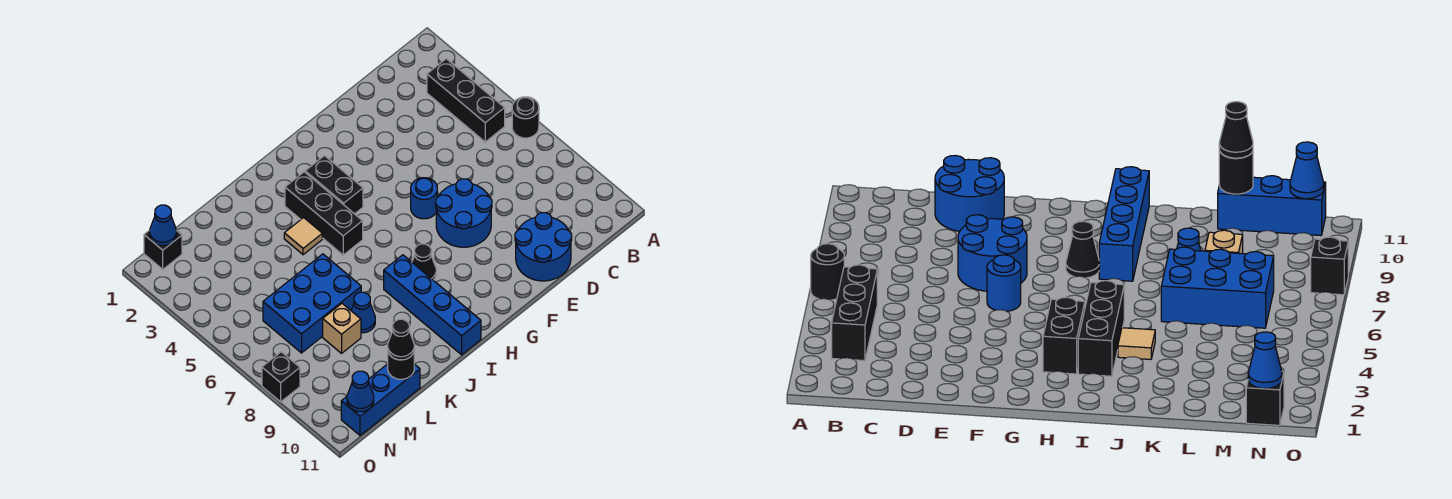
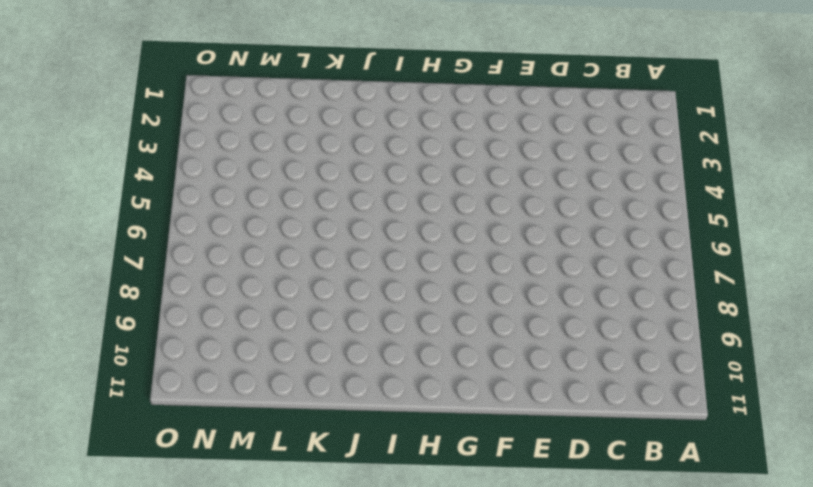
none -> black round brick A6 level 1
none -> black brick B3:B5 level 1
none -> blue round brick D10:E11 level 1

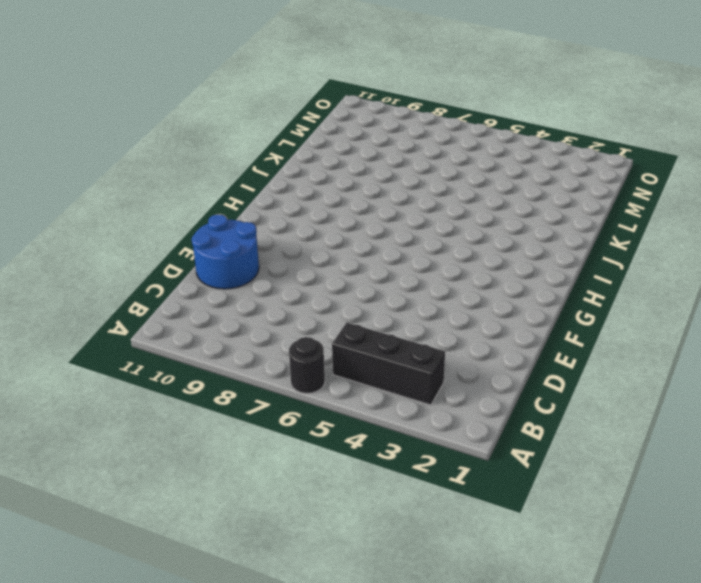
none -> blue round brick E7:F8 level 1
none -> blue round brick F6 level 1
none -> black brick H3:H4 level 1

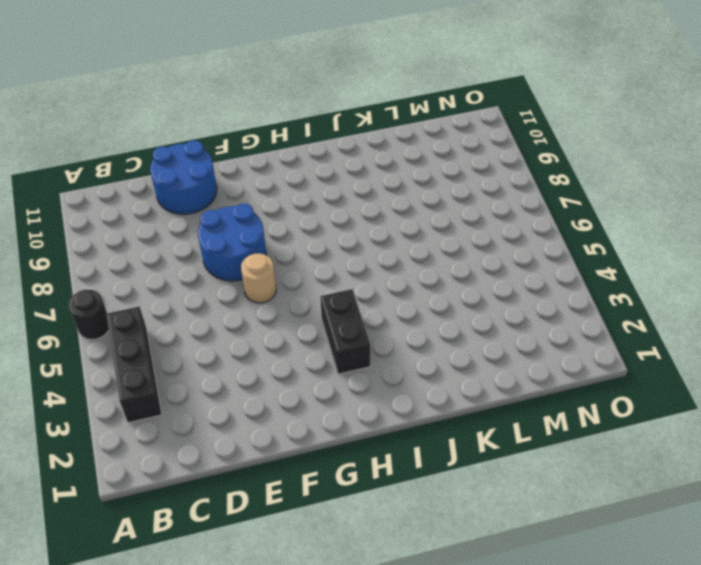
tan round brick F6 level 1 -> blue round brick F6 level 1
none -> black cone H8 level 1
none -> black brick I3:I5 level 1
none -> blue brick I8:I11 level 1

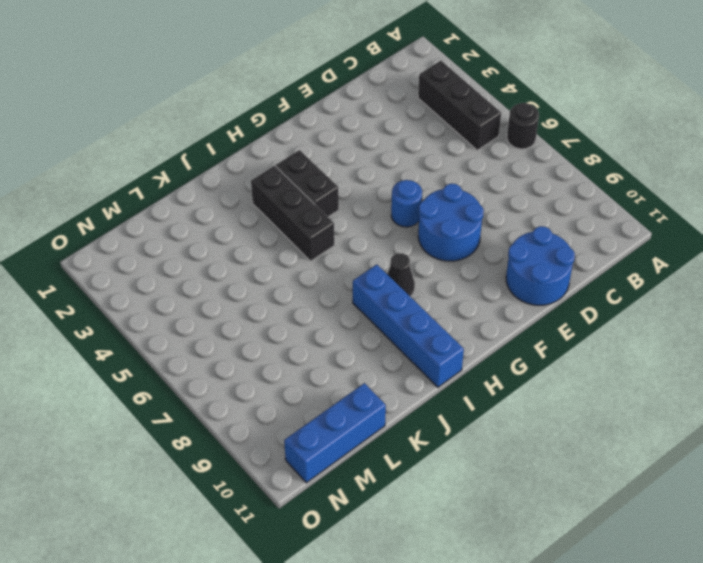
none -> tan tile J4 level 1
none -> blue brick K6:M7 level 1
none -> blue cone K8 level 1

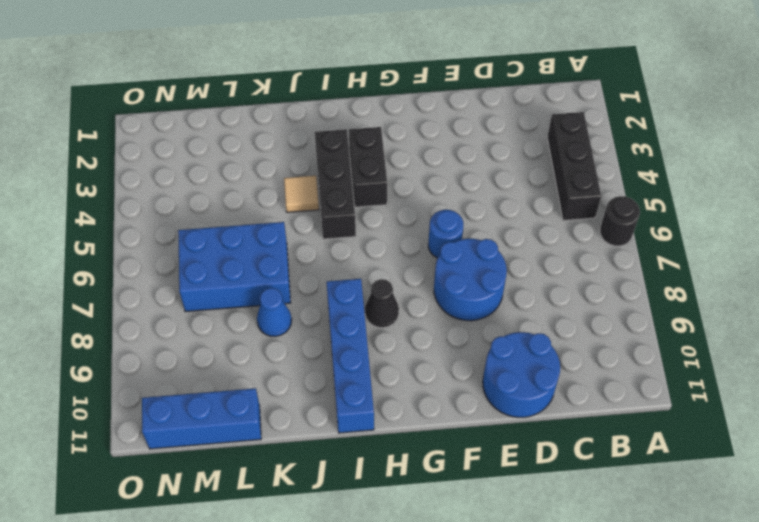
none -> tan brick L8 level 1
none -> black brick N1 level 1
none -> black brick O8 level 1

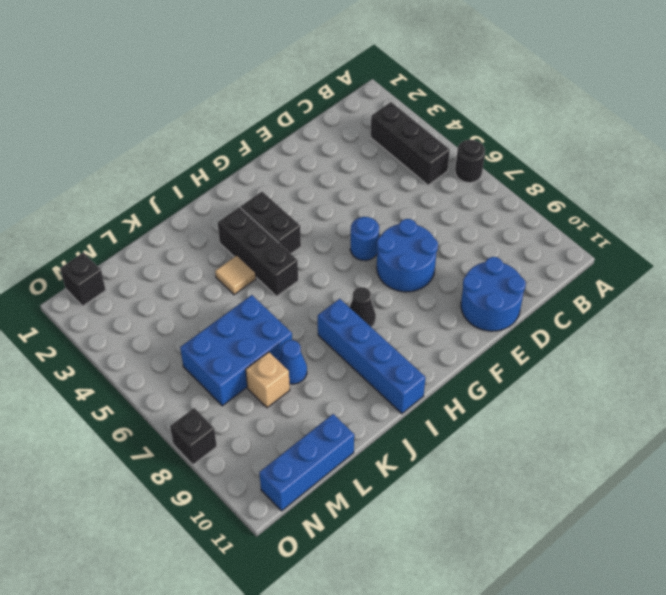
none -> black round brick L11 level 2
none -> blue cone N1 level 2
none -> blue cone N11 level 2

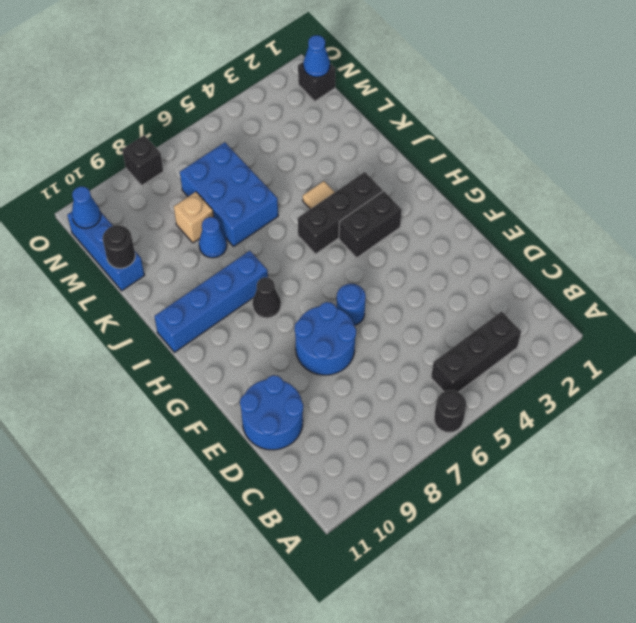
none -> black cone L11 level 3

